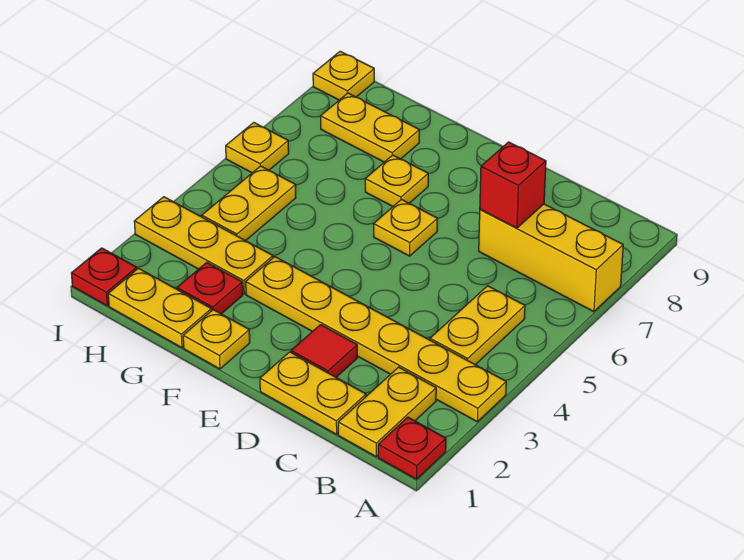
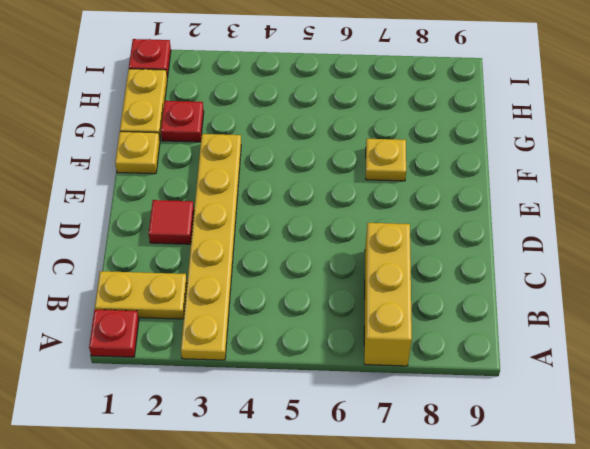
none -> yellow plate B4:B5 level 1
none -> yellow plate C1:D1 level 1
none -> yellow plate E6 level 1

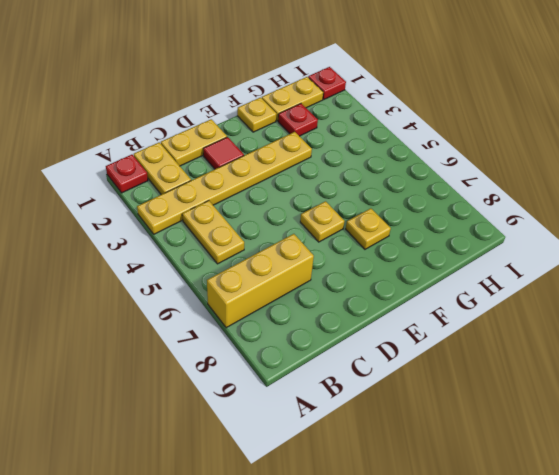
none -> yellow plate G3:I3 level 1
none -> yellow plate G8:H8 level 1
none -> yellow plate H4:H5 level 1

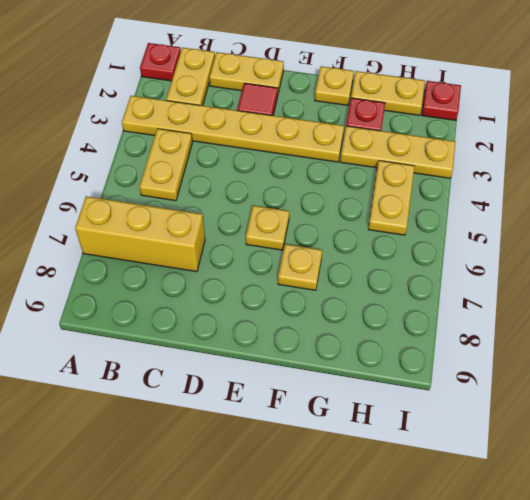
none -> yellow plate G8:H8 level 1
none -> yellow plate I6 level 1
none -> yellow plate I9 level 1

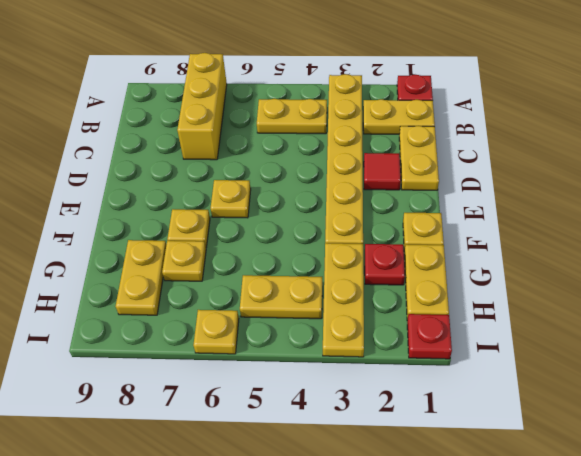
yellow plate G7 level 1 -> yellow plate I9 level 1
none -> red brick C7 level 2

